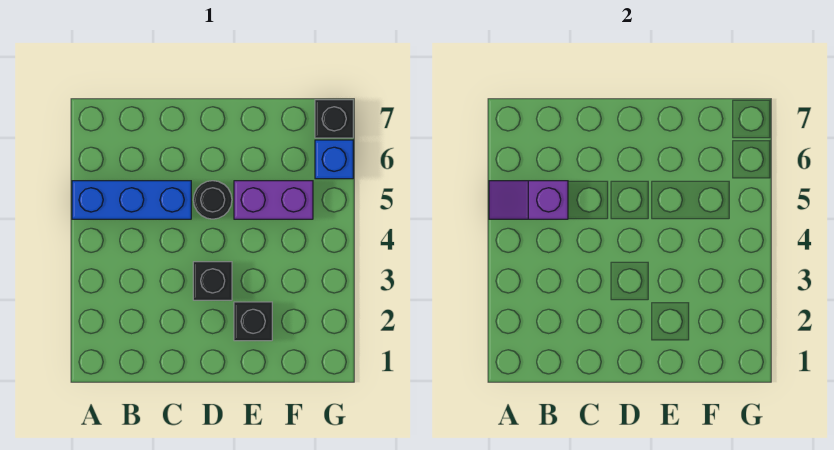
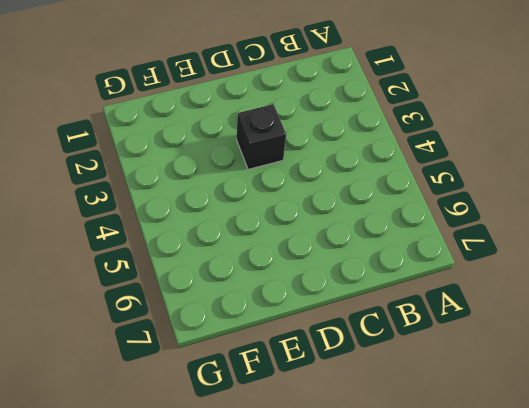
none -> blue brick A5:C5 level 1
none -> black round brick D5 level 1

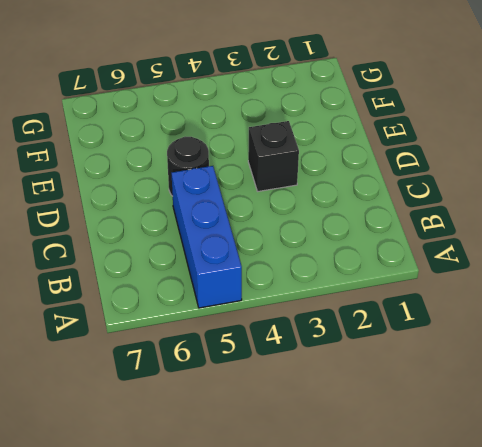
none -> black brick E2 level 1
none -> purple brick E5:F5 level 1

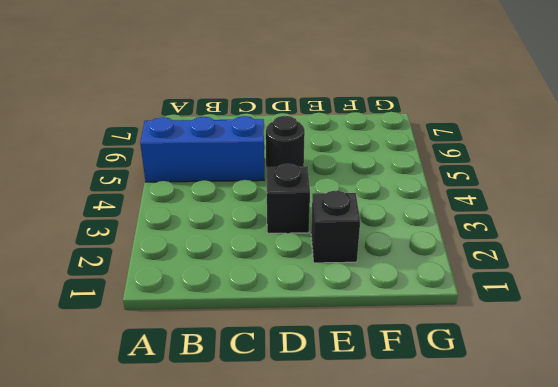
none -> purple brick E5:F5 level 1
none -> blue brick G6 level 1

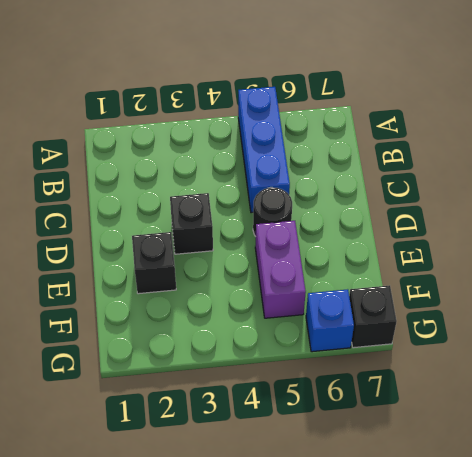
none -> purple slope A5:B5 level 2 top B

